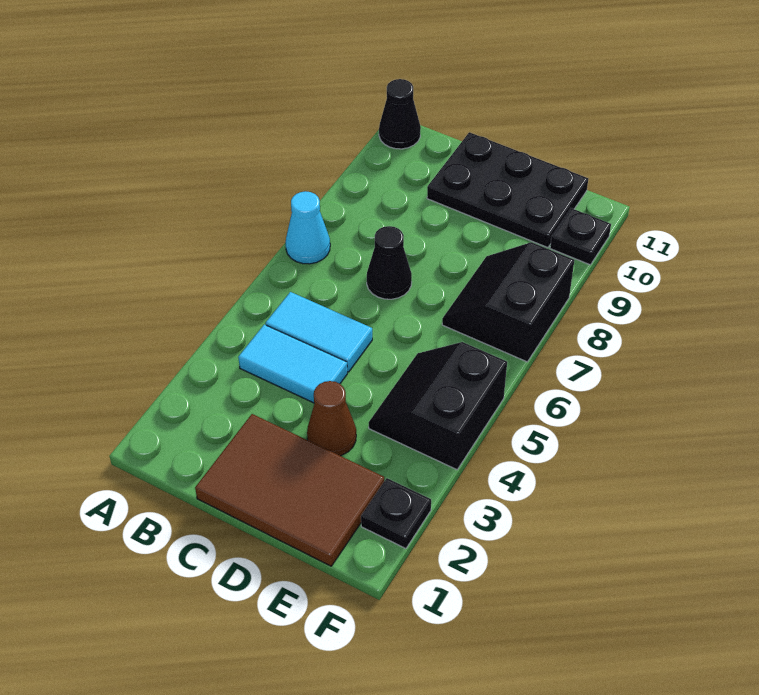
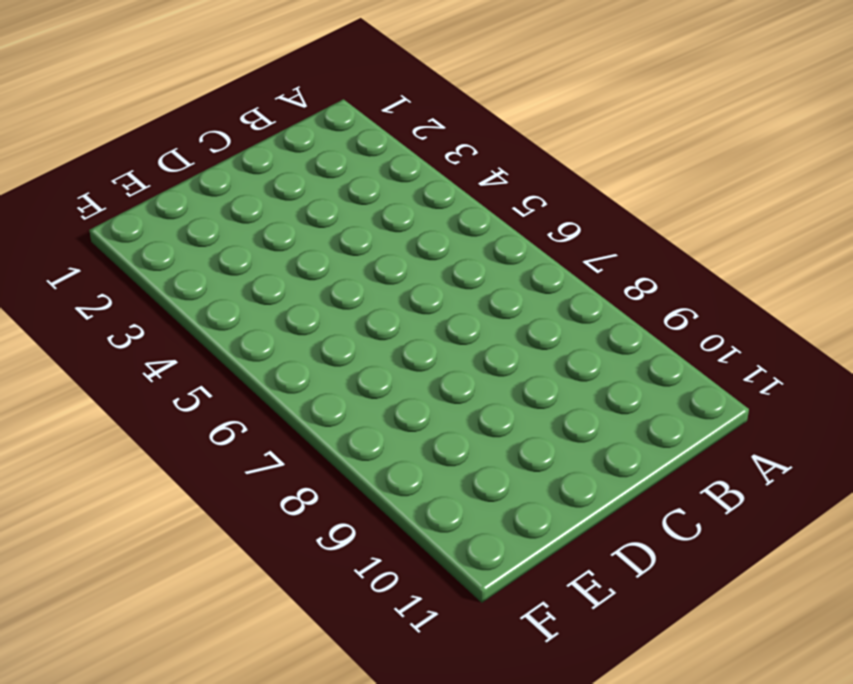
none -> cyan cone A7 level 1
none -> black cone A11 level 1
none -> cyan tile B4:C4 level 1

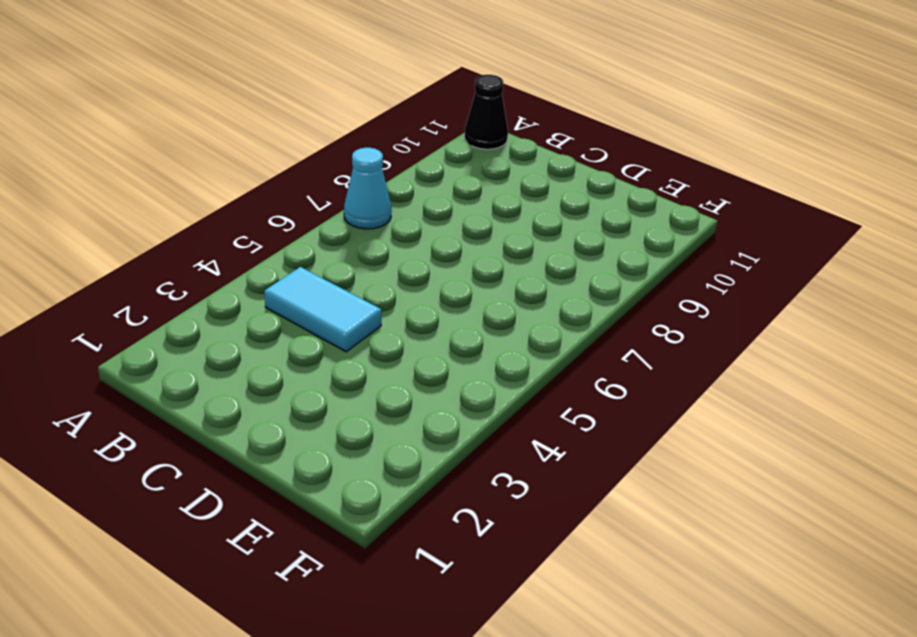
none -> cyan tile B5:C5 level 1
none -> brown tile C1:E2 level 1
none -> black cone C7 level 1

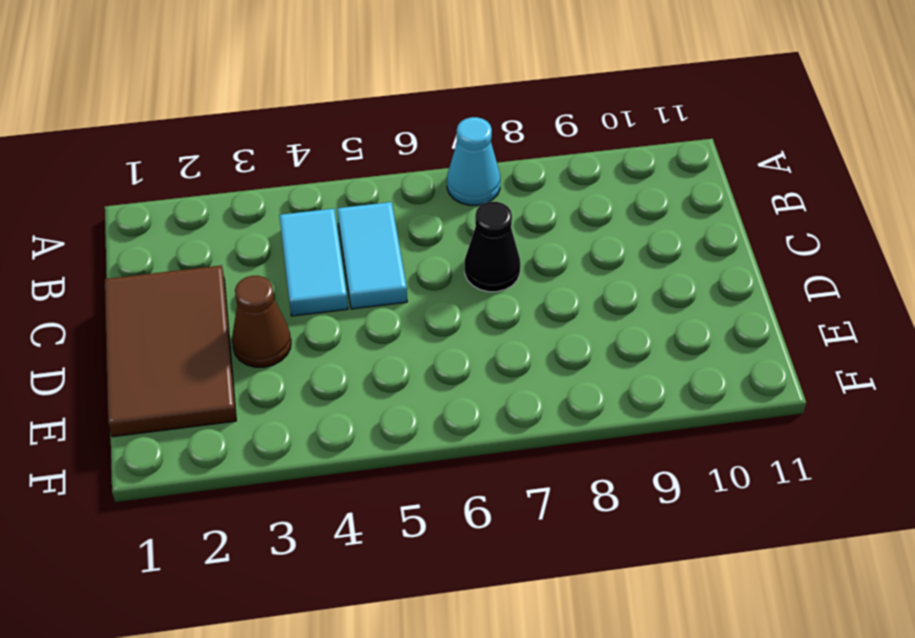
none -> black cone A11 level 1
none -> black plate C10:E11 level 1
none -> black slope E4:F5 level 1 top F

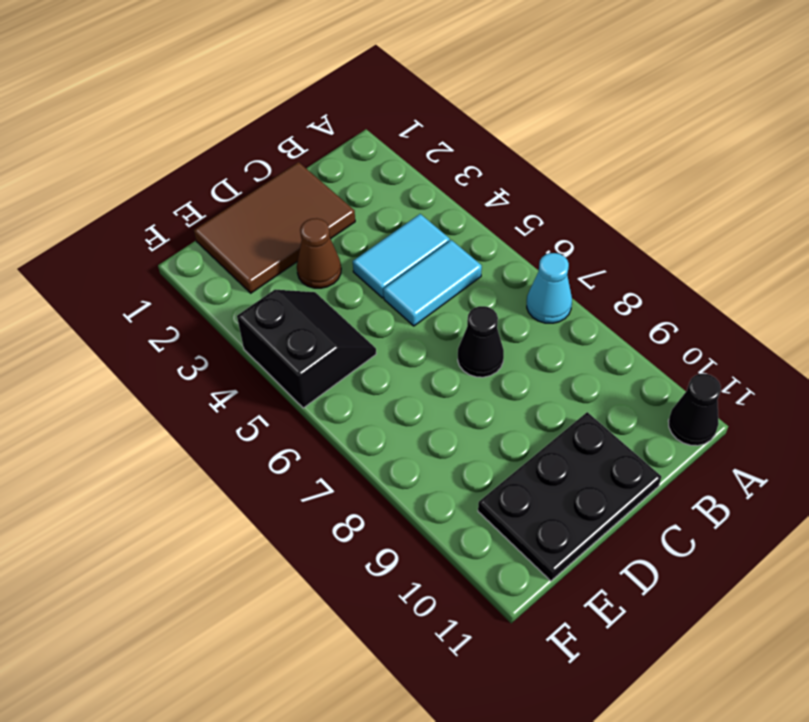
none -> black slope E7:F8 level 1 top F
none -> black plate F2 level 1
none -> black plate F10 level 1

